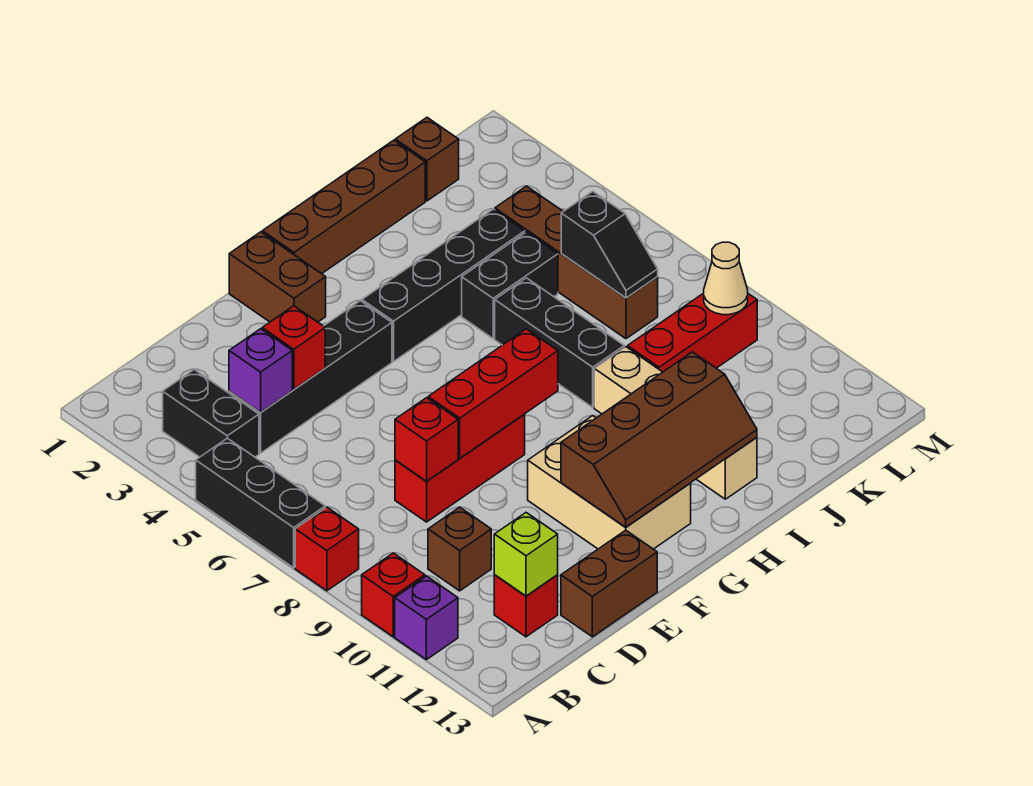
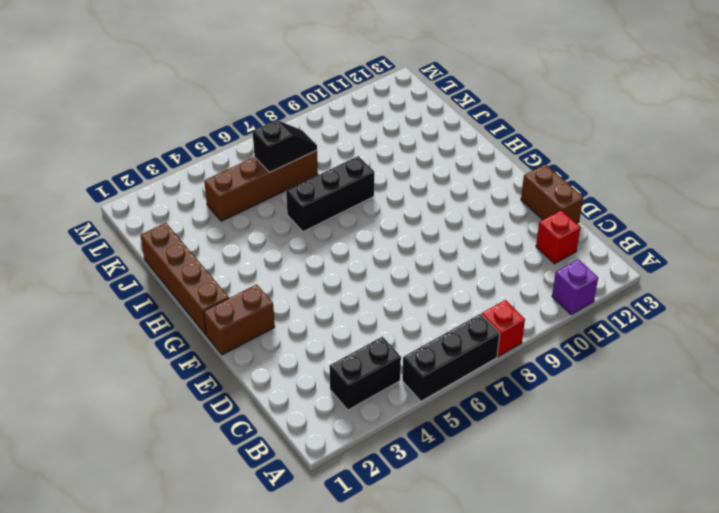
none -> red brick A10 level 1
none -> black brick C4:F4 level 1
none -> brown brick C10 level 1

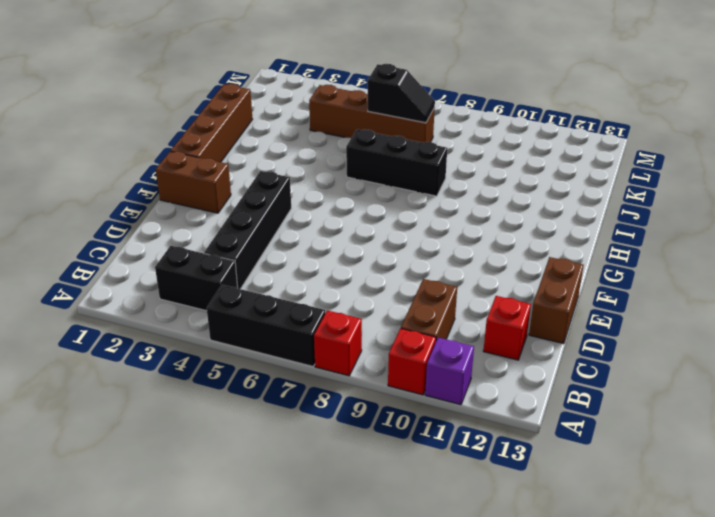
brown brick B10:C10 level 1 -> brown brick C10 level 1
none -> red brick D8:F8 level 1
none -> tan brick F10:G12 level 1
none -> black brick G4:J4 level 1

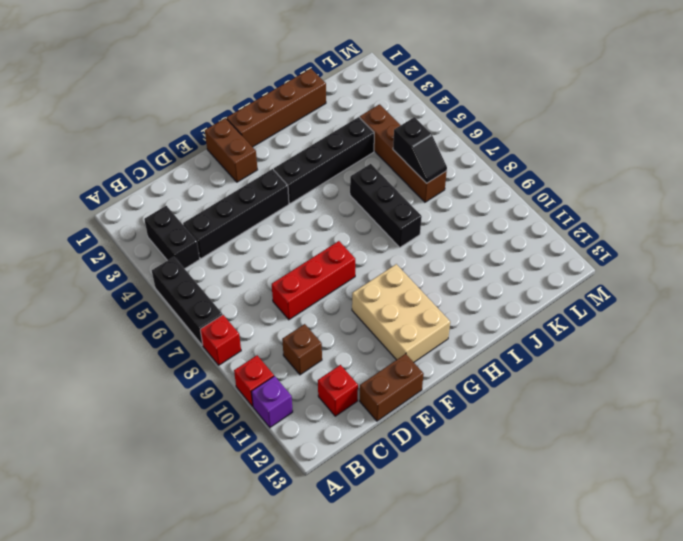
none -> black brick I5:J5 level 1
none -> tan brick I9:I12 level 1
none -> red brick J9:L9 level 1

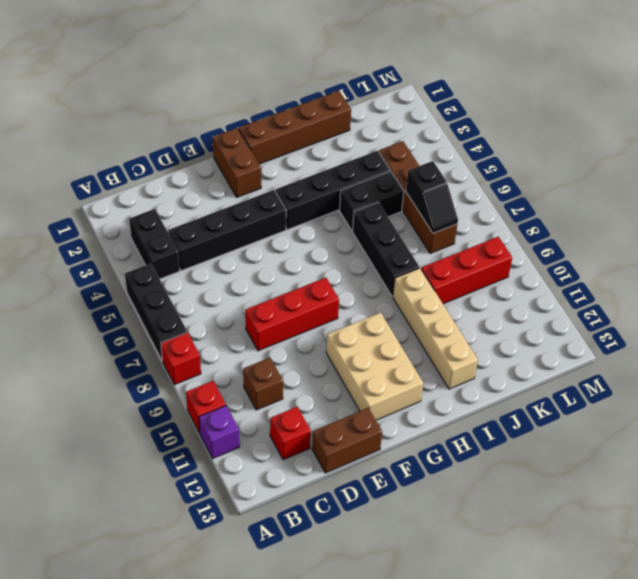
none -> brown brick K1 level 1
none -> purple brick C4 level 2
none -> lime brick C12 level 2

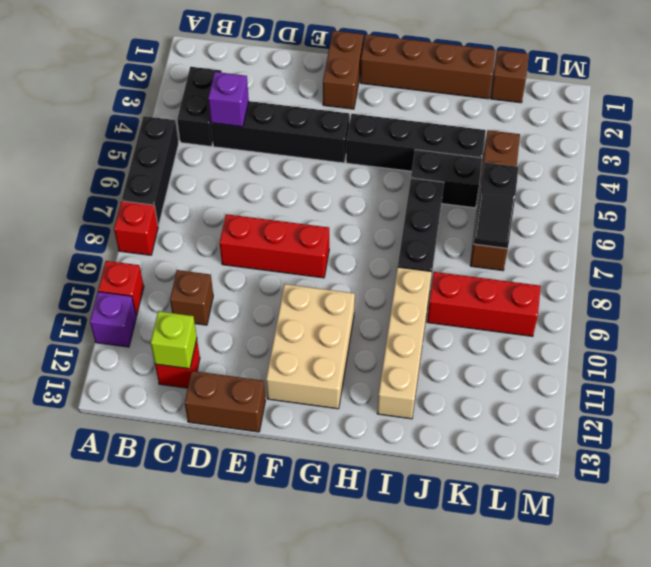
none -> red brick D4 level 2
none -> red brick D8 level 2
none -> red brick E8:G8 level 2

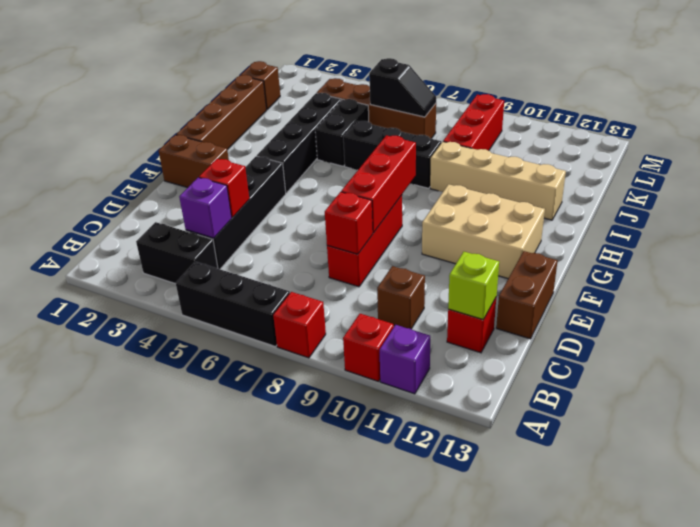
none -> brown slope F11:I12 level 2 top 11
none -> tan cone L9 level 2

